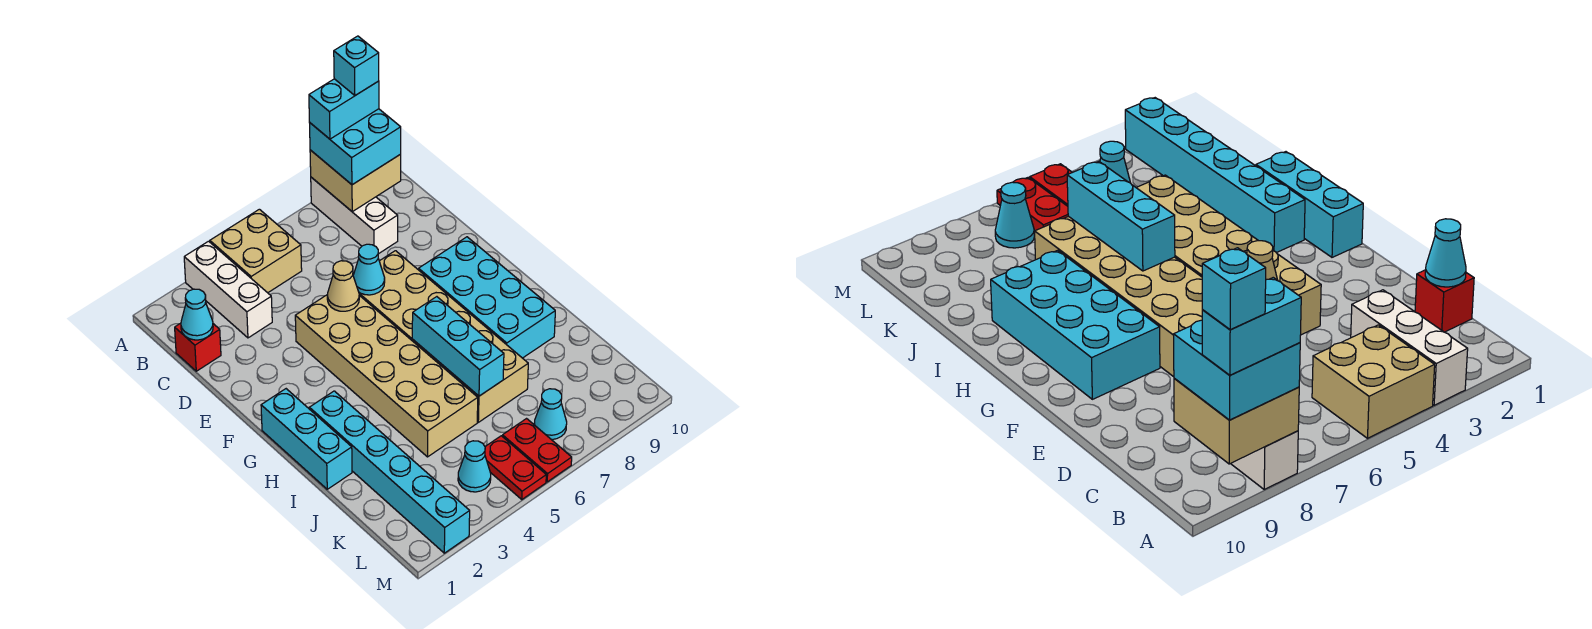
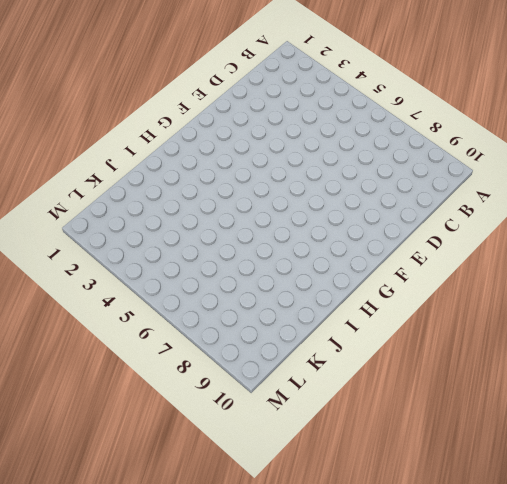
none -> white brick A3:C3 level 1
none -> tan brick A4:B5 level 1
none -> white brick A8:C8 level 1

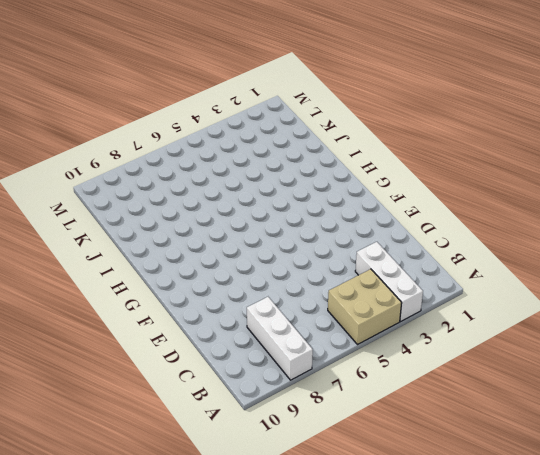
none -> red brick C1 level 1
none -> tan brick E4:J5 level 1
none -> tan brick E6:J7 level 1

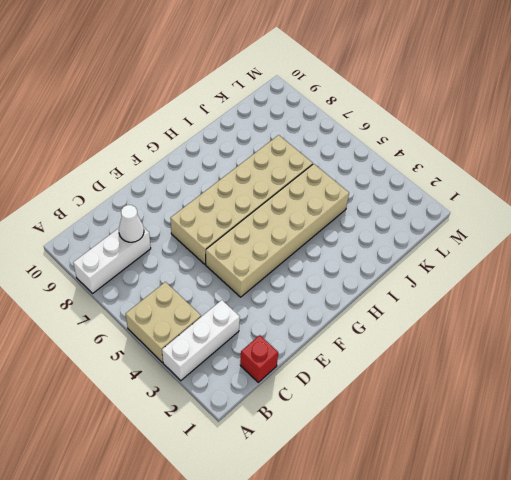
white cone C8 level 2 -> none
none -> cyan brick F8:I9 level 1
none -> cyan brick G1:I1 level 1
none -> cyan brick H2:M2 level 1

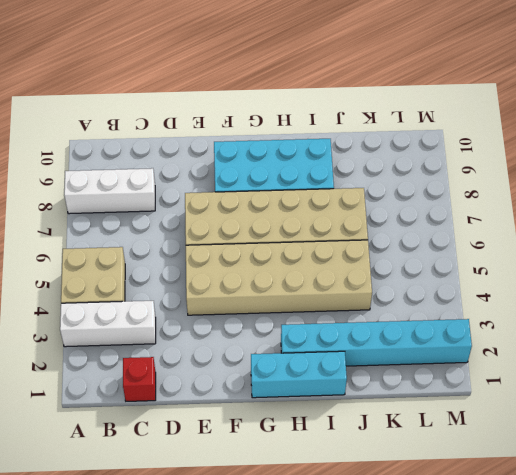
none -> cyan cone L4 level 1
none -> red plate L5:M5 level 1
none -> red plate L6:M6 level 1

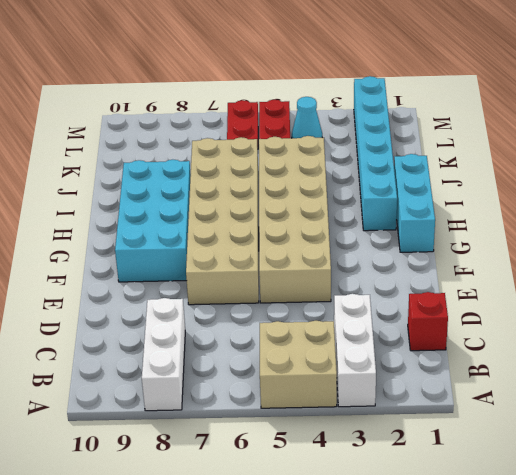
none -> cyan cone L7 level 1
none -> tan brick A8:B9 level 2
none -> cyan cone C1 level 2

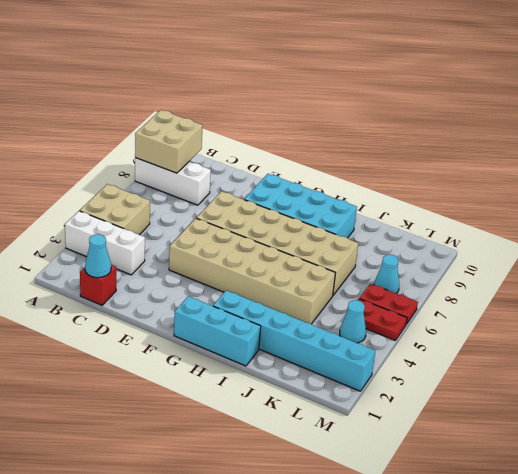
none -> tan cone E5 level 2
none -> cyan cone E6 level 2
none -> cyan brick H6:J6 level 2

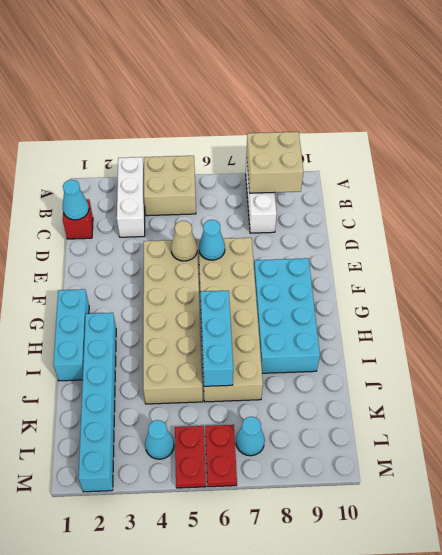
none -> cyan brick A8:B9 level 3
none -> cyan brick A8:A9 level 4
none -> cyan brick A9 level 5

